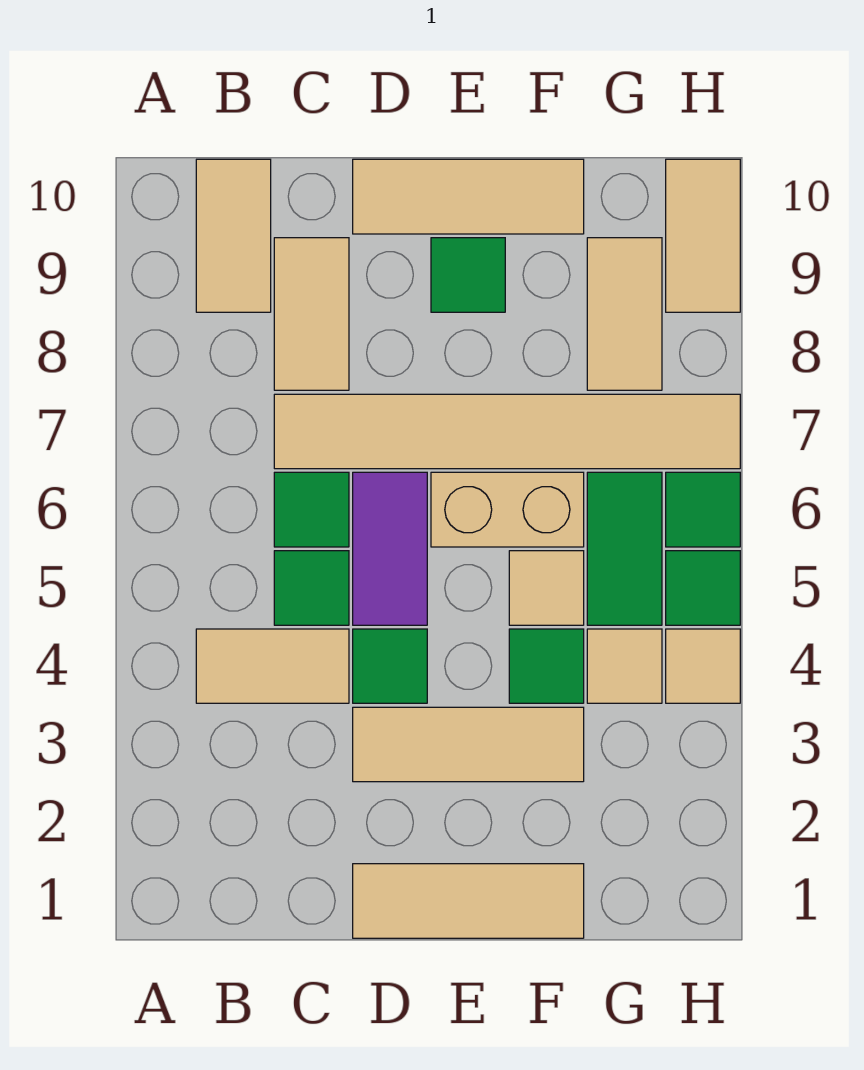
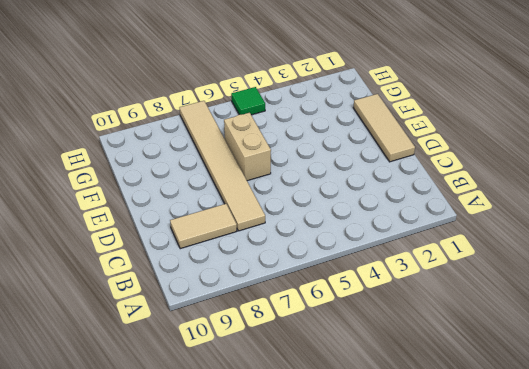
none -> tan tile B4:C4 level 1
none -> tan tile B9:B10 level 1
none -> green tile C5 level 1

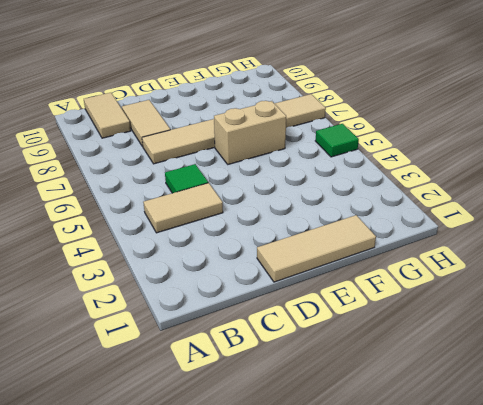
none -> green tile C6 level 1
none -> tan tile D3:F3 level 1
none -> green tile D4 level 1

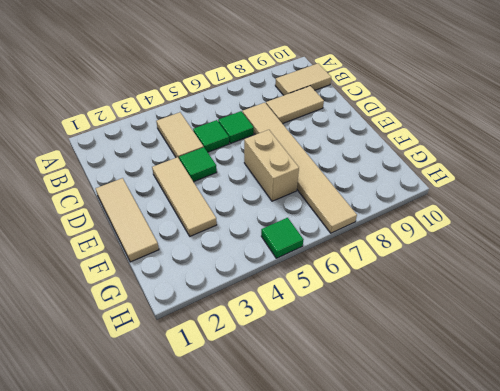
none -> purple tile D5:D6 level 1
none -> tan tile D10:F10 level 1
none -> green tile E9 level 1

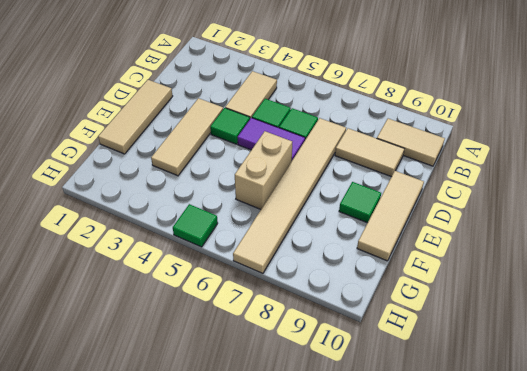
none -> green tile F4 level 1
none -> tan tile F5 level 1
none -> tan tile G4 level 1

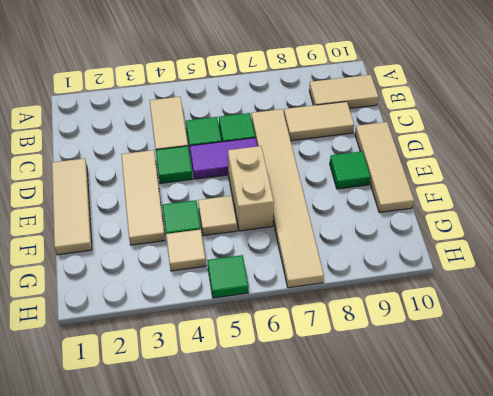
none -> green tile G5:G6 level 1
none -> tan tile G8:G9 level 1
none -> tan tile H4 level 1

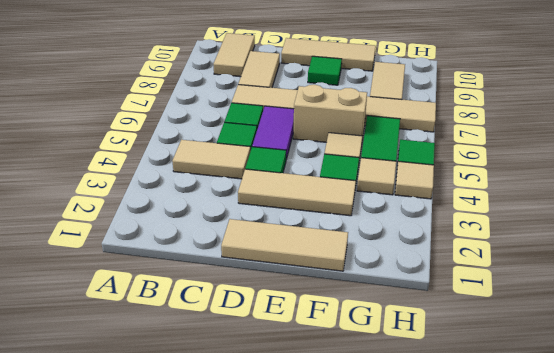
none -> green tile H6 level 1
none -> tan tile H9:H10 level 1

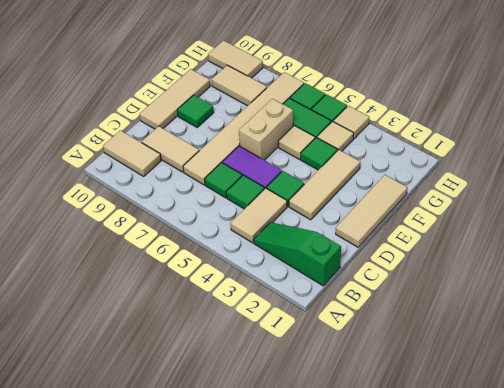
green slope B1:B3 level 1 top 1 -> none

